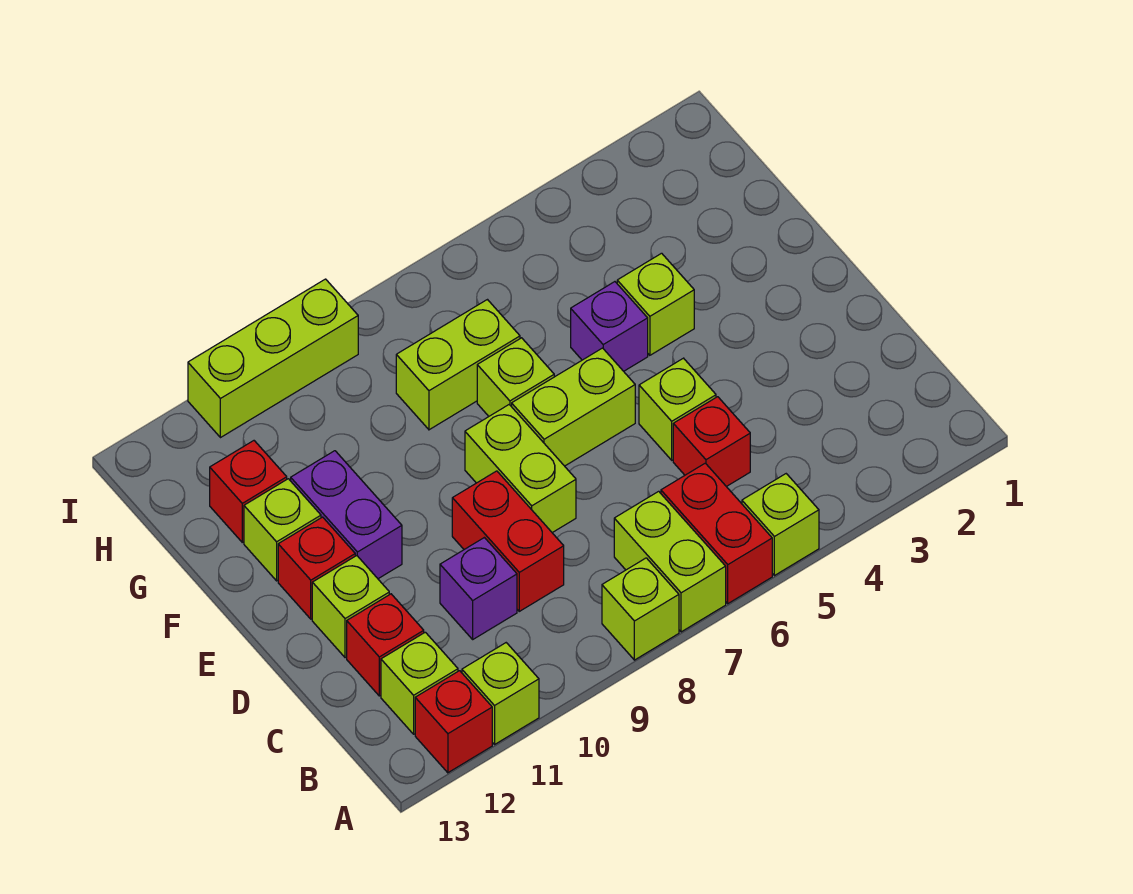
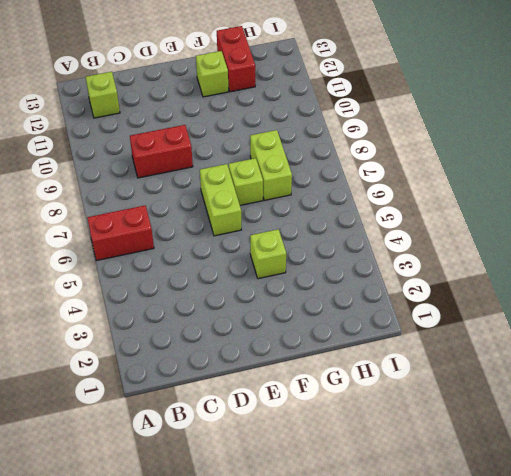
red brick G12:G13 level 1 -> red brick G12 level 1
none -> lime brick A5 level 1
none -> lime brick A7:B7 level 1
none -> lime brick A8 level 1

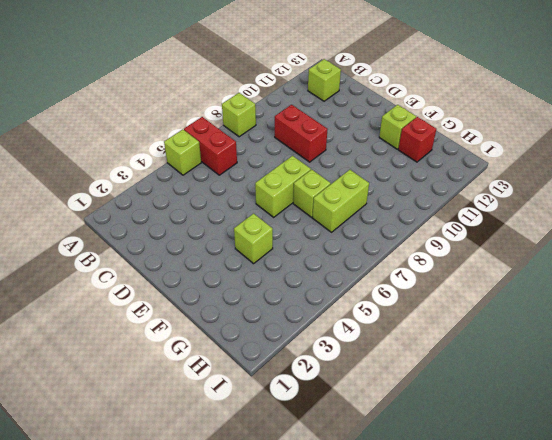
none -> lime brick A7:B7 level 1
none -> lime brick A11 level 1
none -> red brick A12 level 1

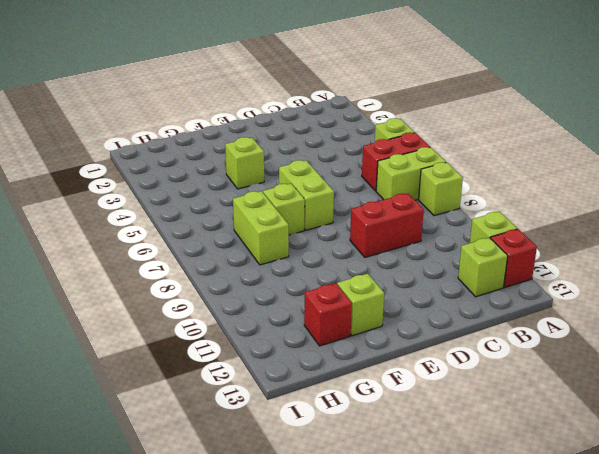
none -> red brick C5 level 1
none -> purple brick C10 level 1
none -> red brick C12 level 1

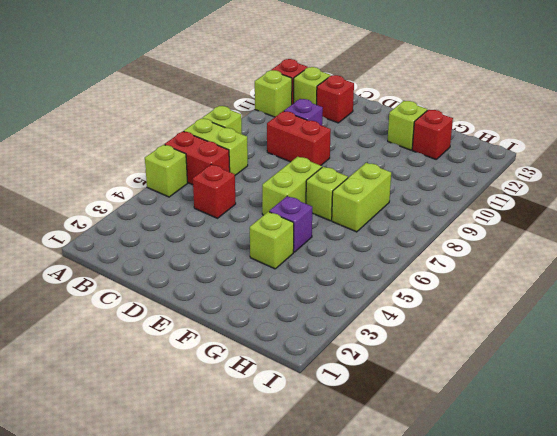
none -> lime brick D5 level 1
none -> lime brick D8:E8 level 1
none -> lime brick D12 level 1

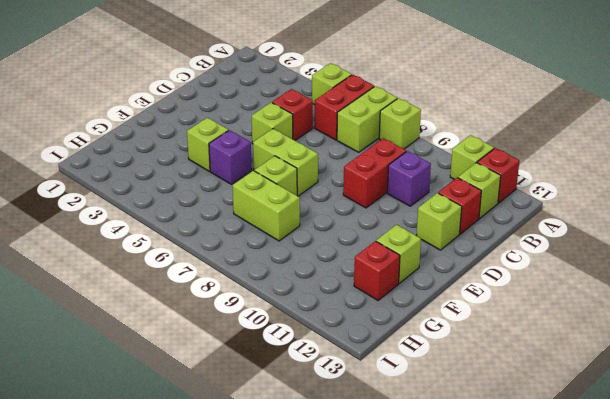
none -> lime brick D8:E8 level 1
none -> purple brick E11:F11 level 1
none -> red brick E12 level 1

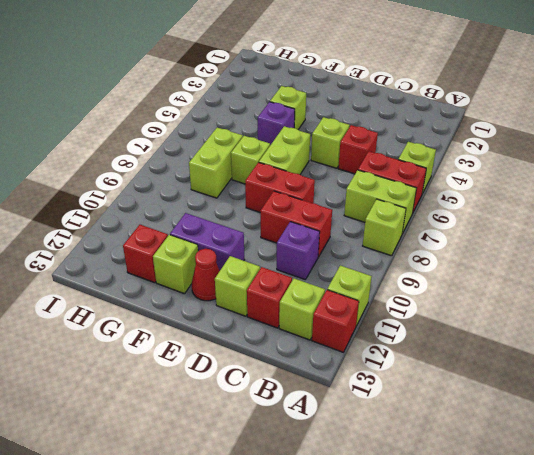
red brick D8:E8 level 1 -> lime brick D8:E8 level 1
red cone E12 level 1 -> red brick E12 level 1
none -> lime brick I9:I11 level 1

